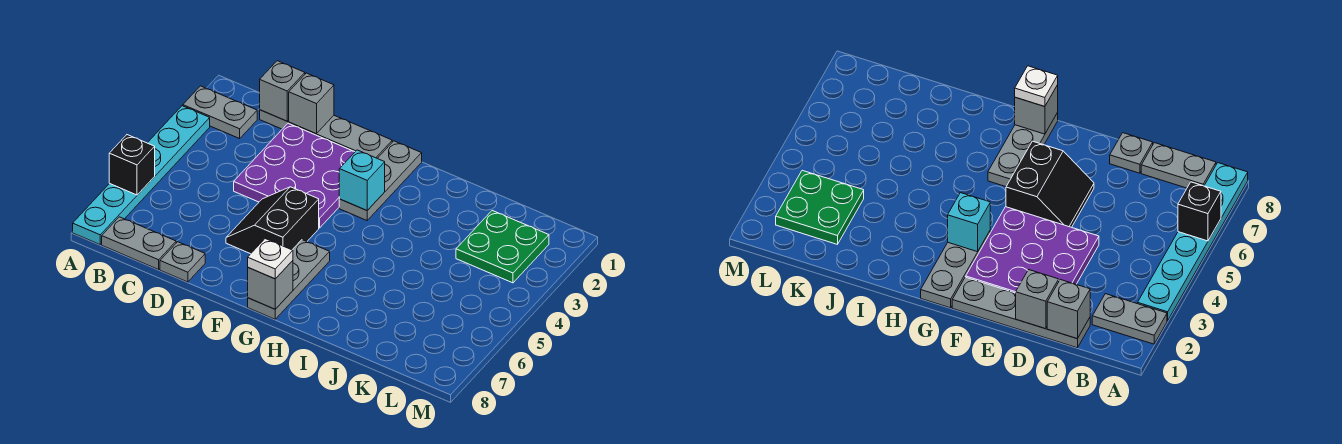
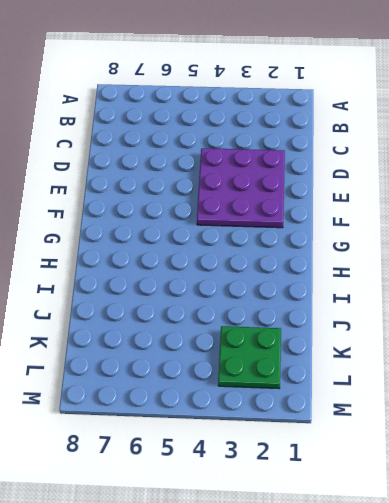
none -> grey plate A2:B2 level 1
none -> cyan plate A3:A8 level 1
none -> grey plate B8:C8 level 1

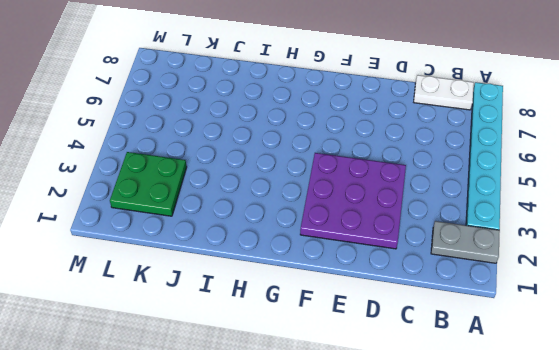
white plate B8:C8 level 1 -> grey plate B8:C8 level 1
none -> grey plate C1:F1 level 1
none -> grey plate D8 level 1
none -> black slope E5:F6 level 1 top F

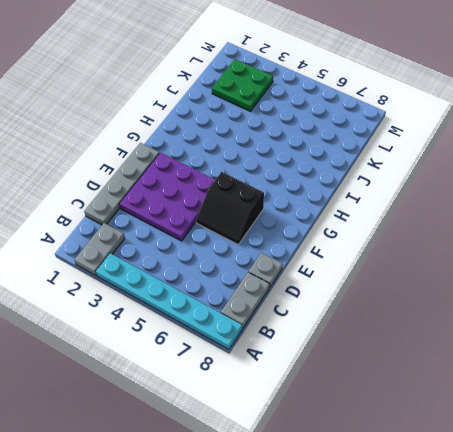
none -> grey plate G1:G3 level 1
none -> grey plate G6:G8 level 1
none -> black brick A6 level 2

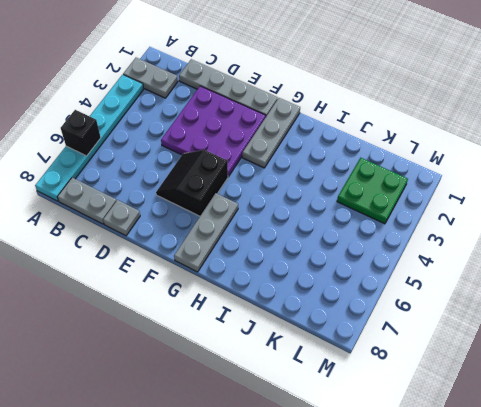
none -> grey brick C1 level 2
none -> grey brick D1 level 2
none -> cyan brick G3 level 2

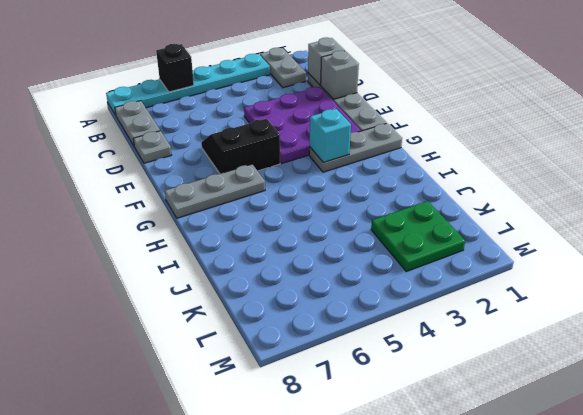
none -> grey brick G8 level 2
none -> white plate G8 level 3

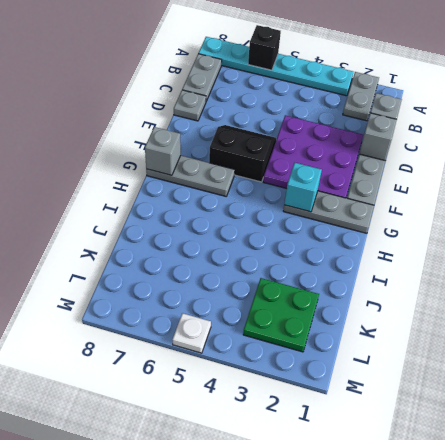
white plate M5 level 1 -> white plate G8 level 3

